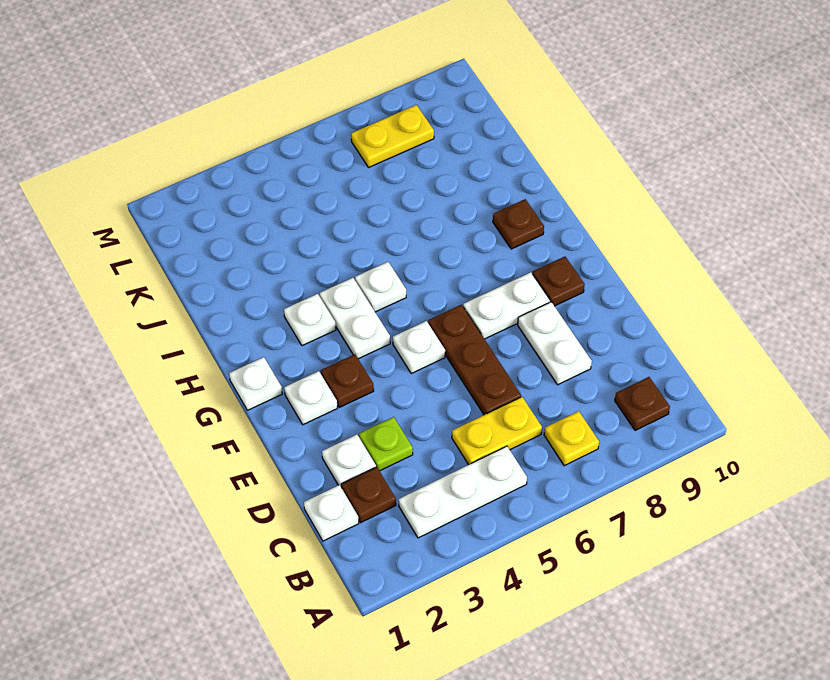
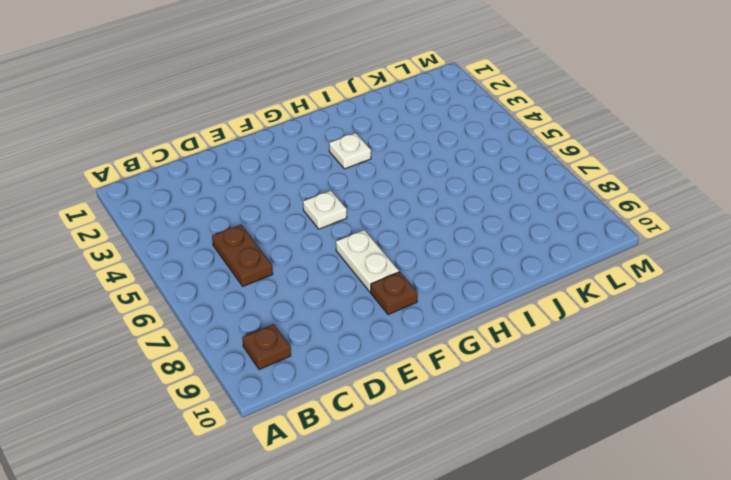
brown plate C5:C6 level 1 -> yellow plate C5:C6 level 1
none -> white plate B3:B5 level 1
none -> yellow plate B7 level 1
none -> white plate C1 level 1

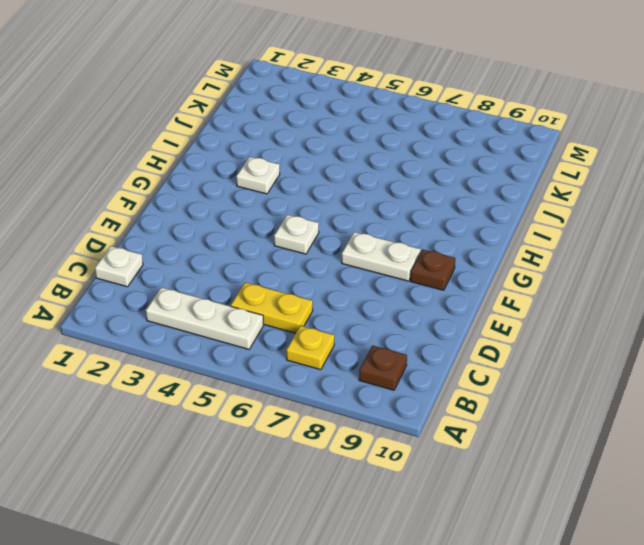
none -> brown plate C2 level 1
none -> white plate D2 level 1
none -> lime plate D3 level 1

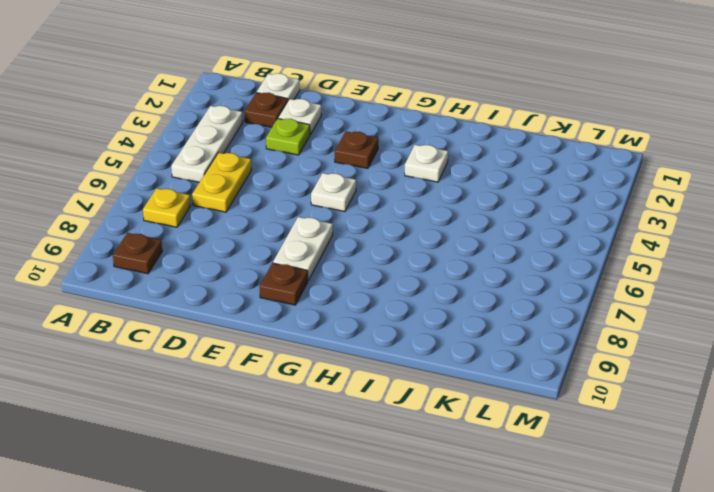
none -> brown plate D6:F6 level 1
none -> white plate D8:E8 level 1
none -> white plate F2 level 1

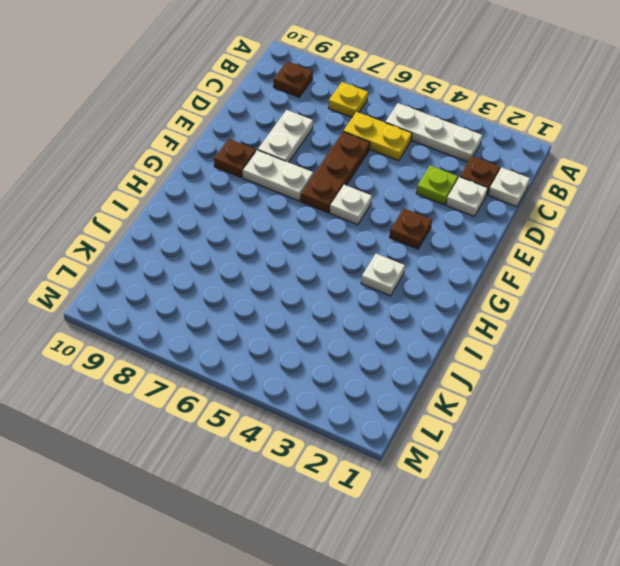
none -> white plate F2 level 1
none -> white plate G1 level 1
none -> white plate G4:H4 level 1

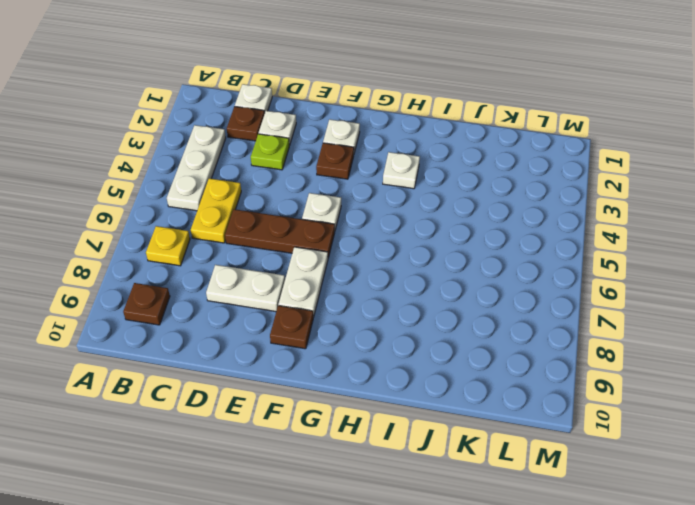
none -> white plate G1 level 1
none -> white plate G4:H4 level 1
none -> white plate H5 level 1

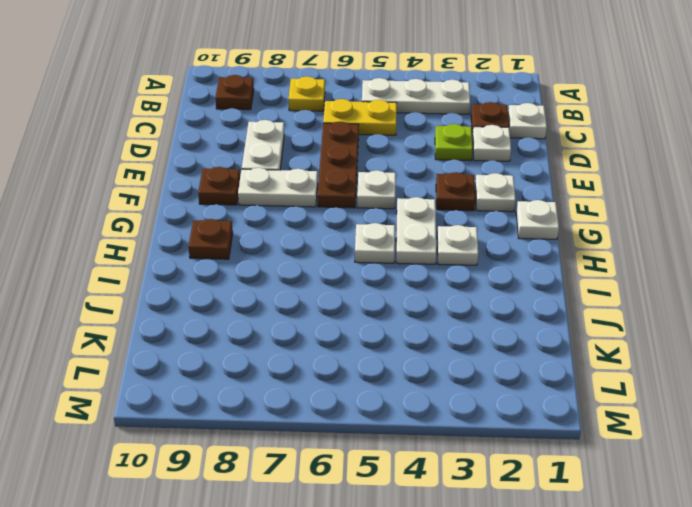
none -> yellow plate L7:L8 level 1

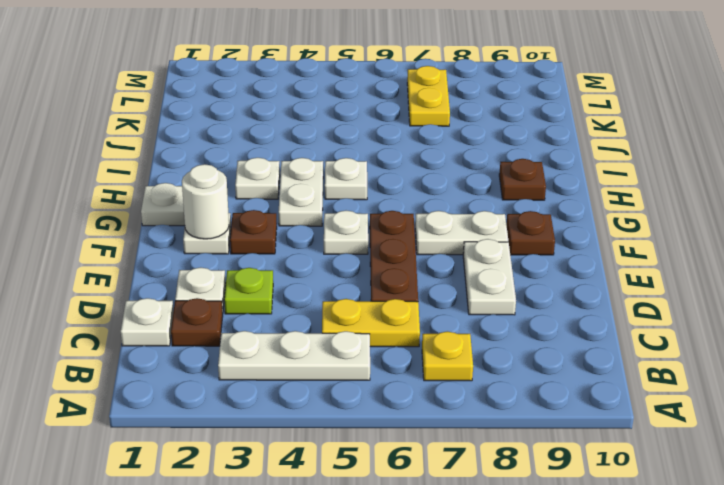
white round brick F2 level 2 -> none
yellow plate K7:L7 level 1 -> yellow plate L7:L8 level 1
none -> brown plate B9 level 1

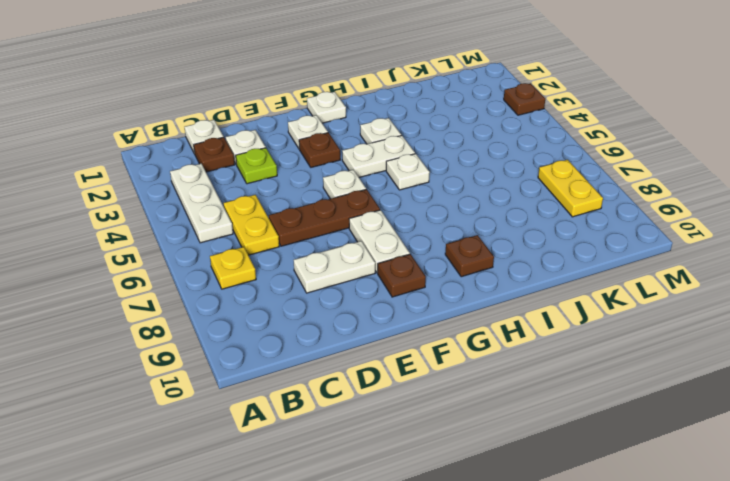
brown plate M3 level 1 -> brown plate B9 level 1

